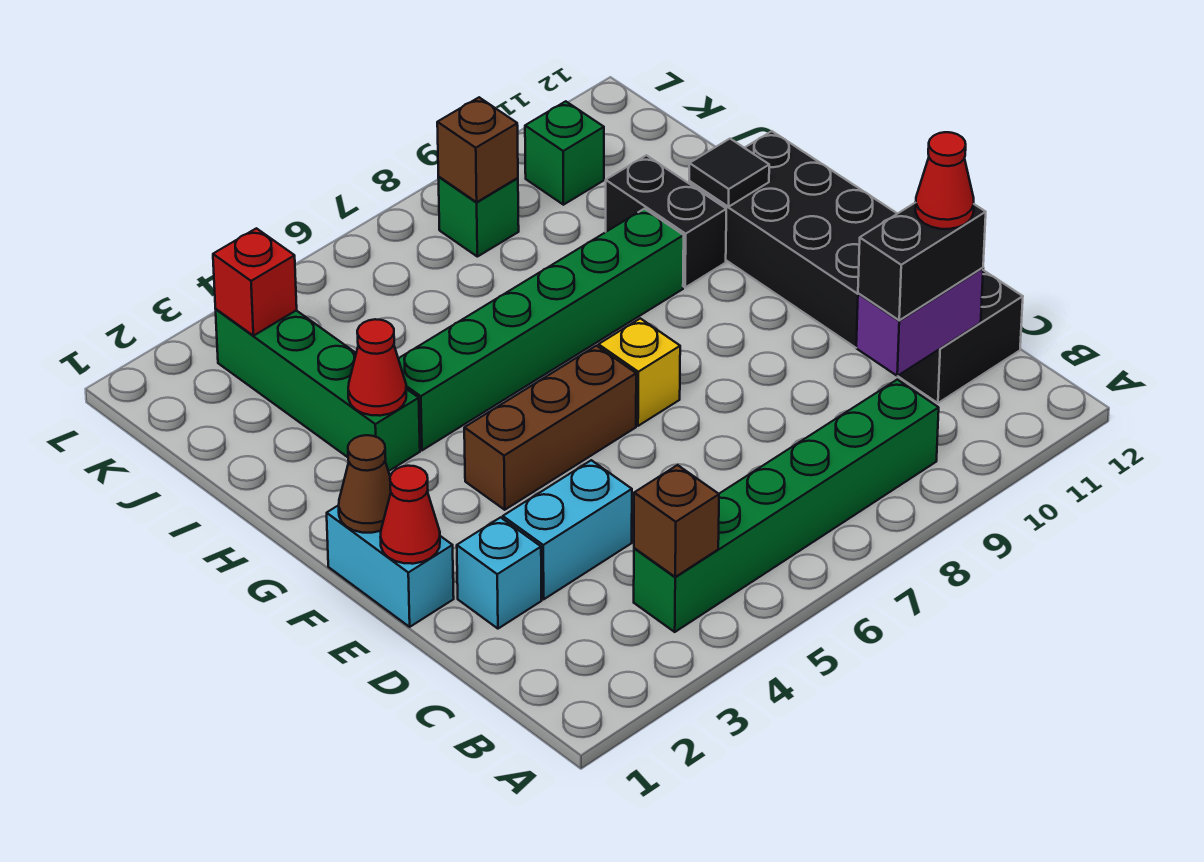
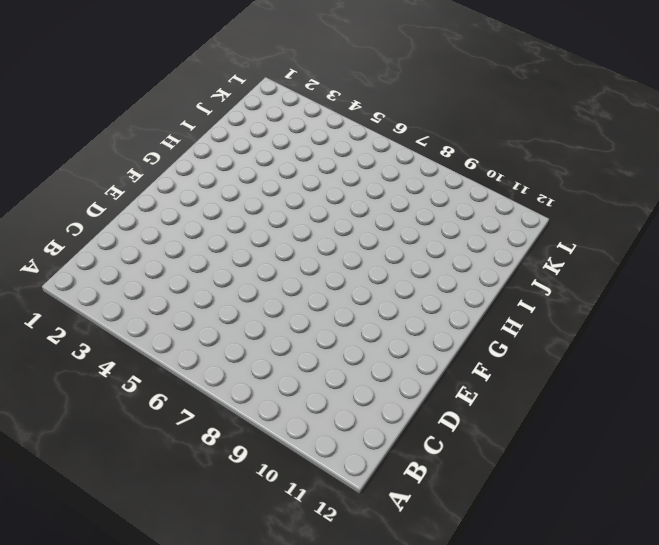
none -> green brick B4:B9 level 1
none -> black brick C11:H12 level 1
none -> cyan brick D2 level 1

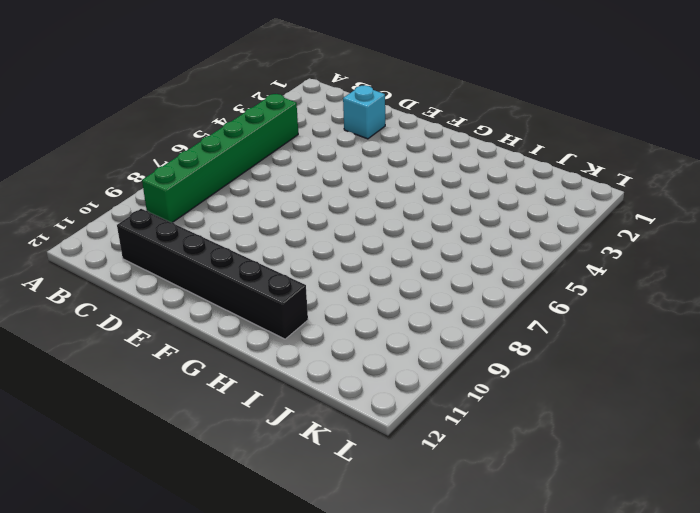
black brick C11:H11 level 1 -> black brick C11:H12 level 1
none -> cyan brick D3:D4 level 1
none -> cyan brick E1:F1 level 1
none -> brown brick F4:F6 level 1

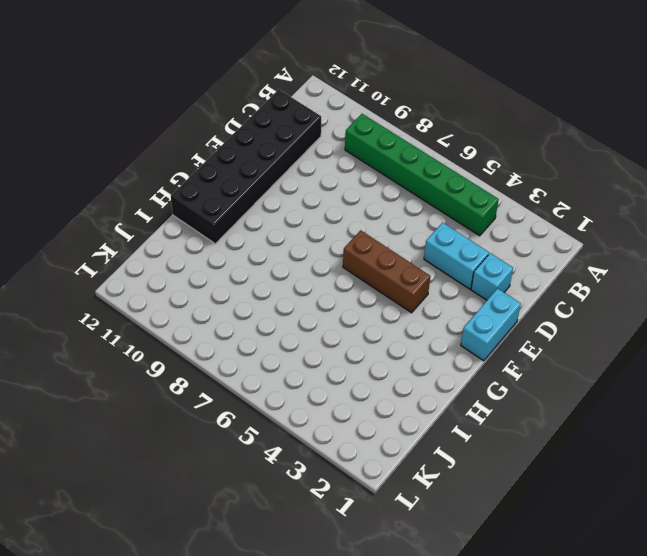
none -> yellow brick F7 level 1
none -> green brick H3:K3 level 1
none -> green brick H4:H9 level 1

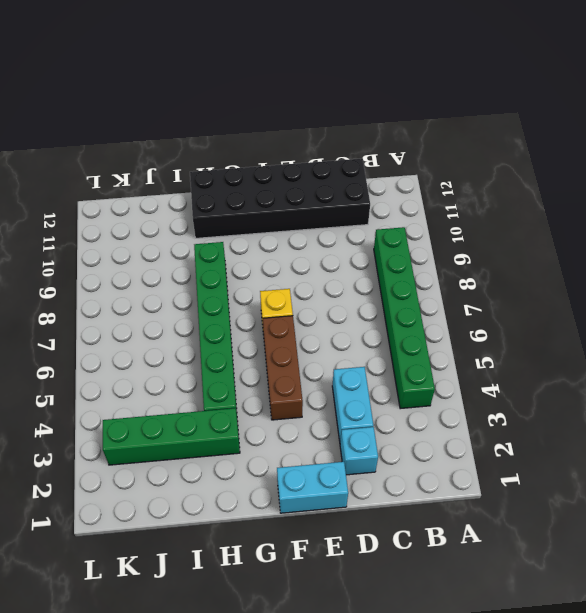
none -> black brick H10:I10 level 1
none -> green brick K8 level 1
none -> green brick K10 level 1

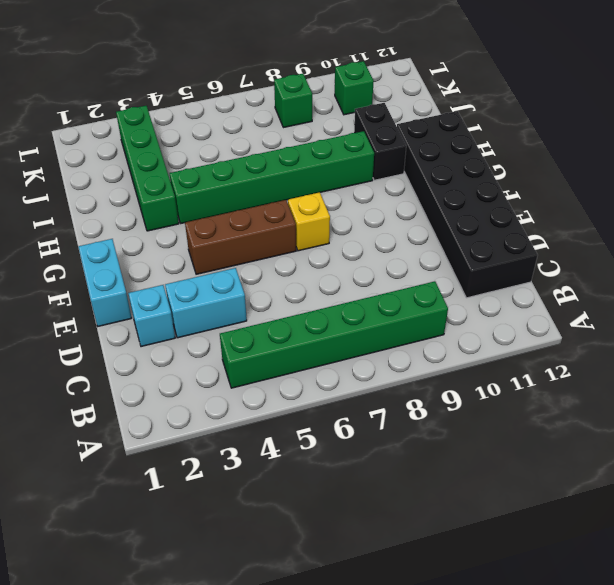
none -> brown brick B4 level 2
none -> purple brick C10:C11 level 2
none -> red cone E1 level 2

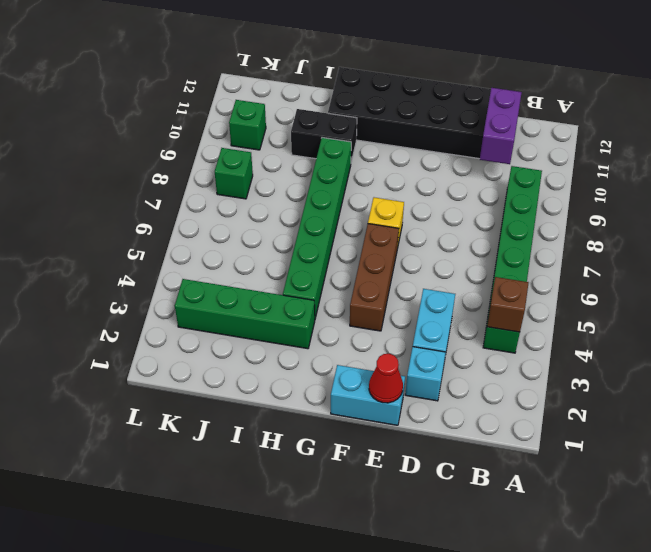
none -> brown cone F1 level 2
none -> red cone H3 level 2
none -> black tile H11 level 2

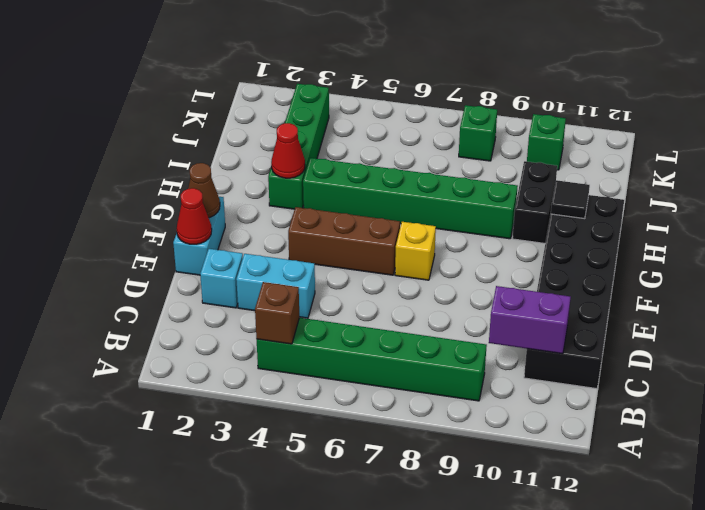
none -> red brick K3 level 2
none -> brown brick K8 level 2
none -> black brick C10:C11 level 3

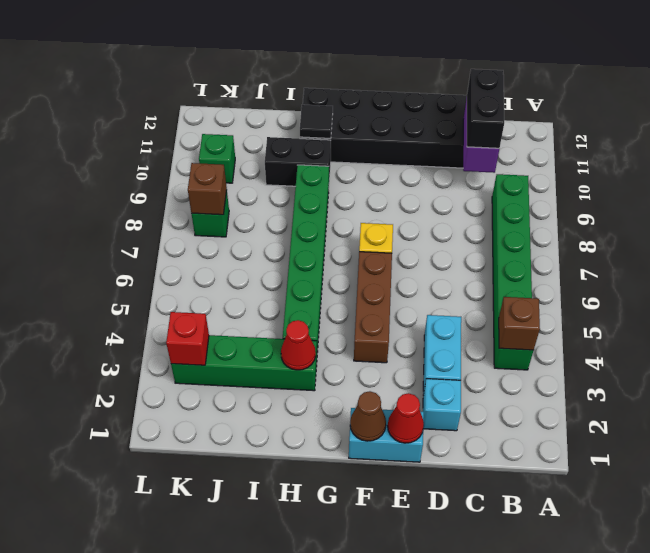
none -> red cone C11 level 4

